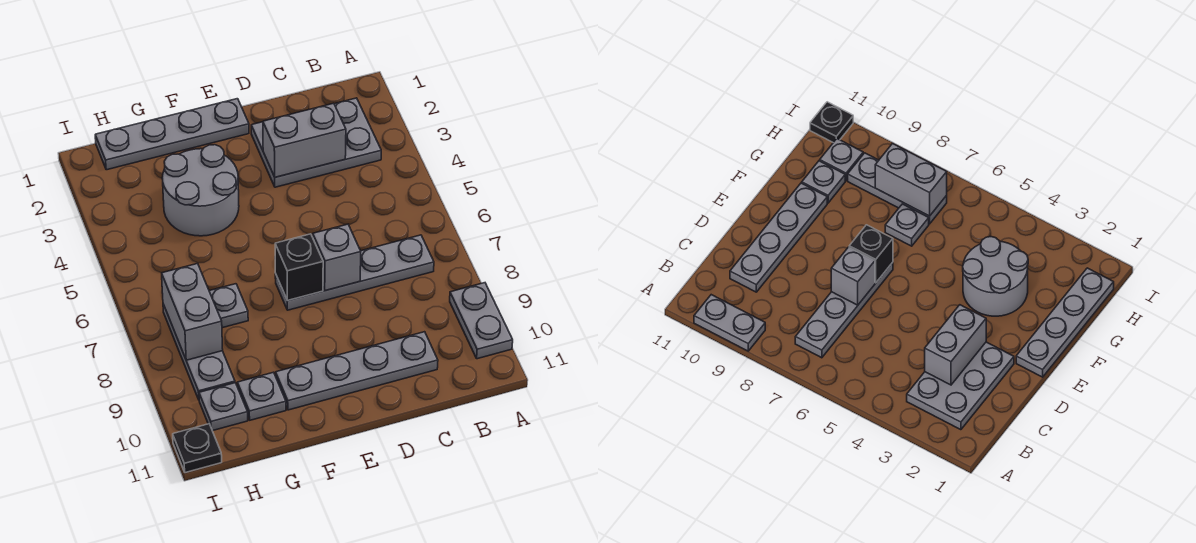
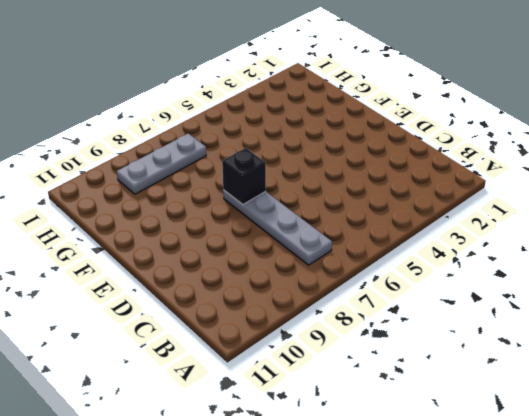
none -> grey plate A9:A10 level 1
none -> grey plate B2:D3 level 1
none -> grey plate C10:F10 level 1

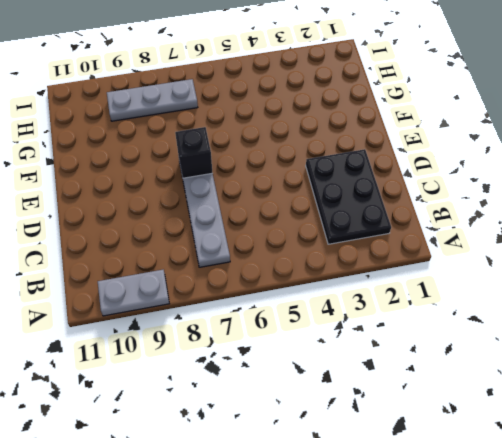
black plate B2:D3 level 1 -> grey plate B2:D3 level 1
none -> grey plate C10:F10 level 1
none -> grey plate E1:H1 level 1
none -> grey round brick F3:G4 level 1

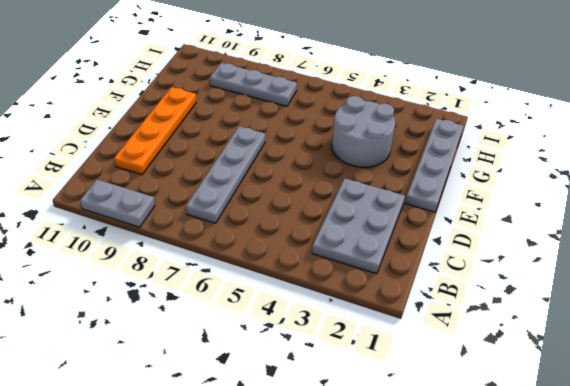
orange plate C10:F10 level 1 -> grey plate C10:F10 level 1
none -> grey plate G7 level 1
none -> grey plate G10 level 1
none -> grey plate H10 level 1

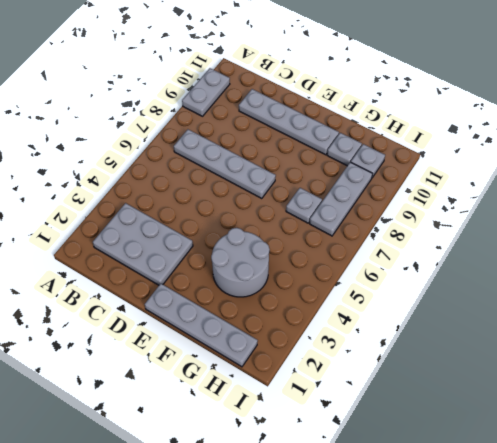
none -> black plate I11 level 1
none -> grey brick C3:D3 level 2
none -> grey brick D7 level 2

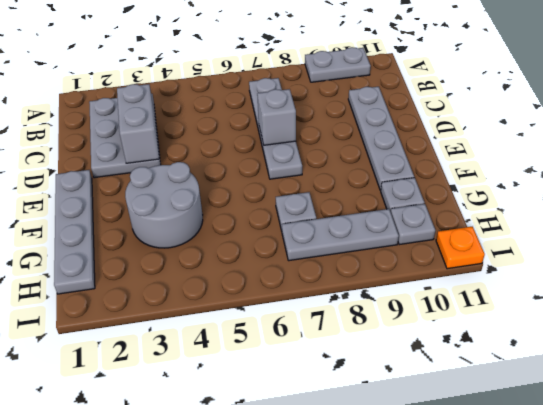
orange plate I11 level 1 -> black plate I11 level 1
none -> black brick E7 level 2
none -> grey brick H7:H8 level 2

